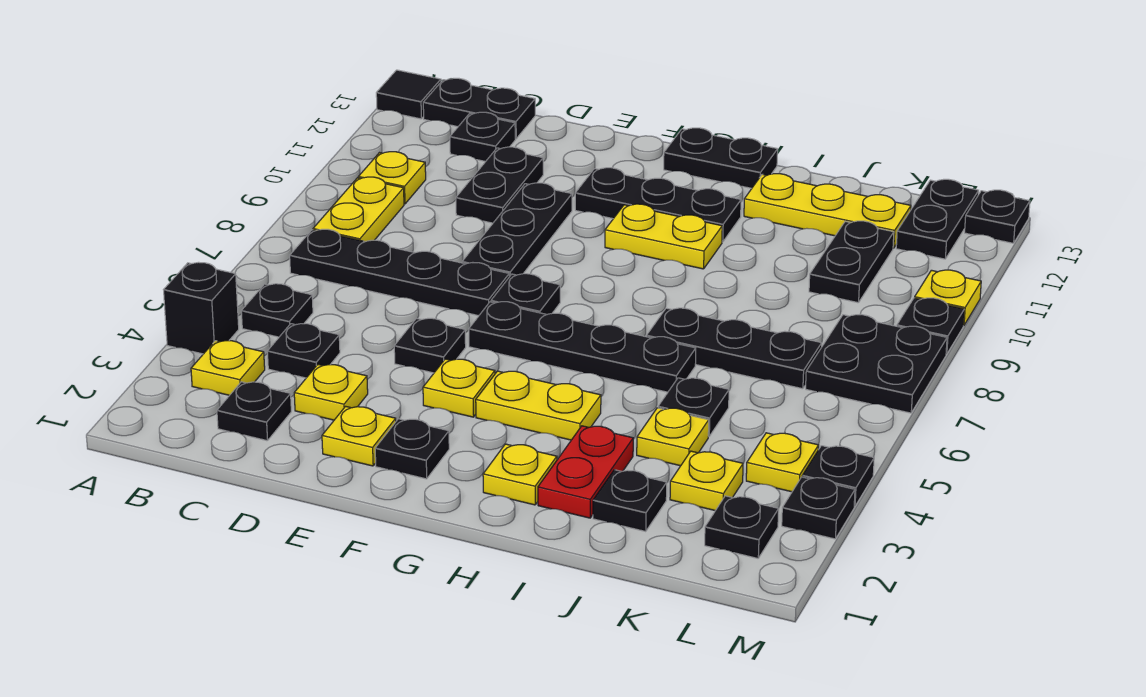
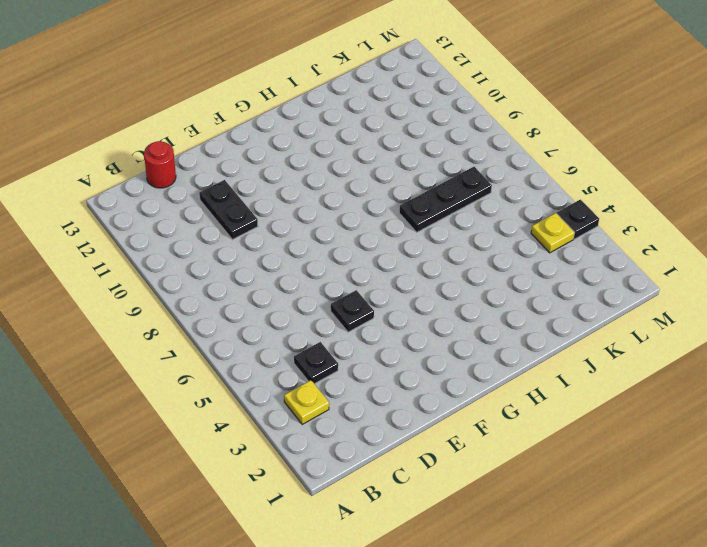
red round brick C13 level 1 -> black plate B13:C13 level 1
none -> black brick A4 level 1
none -> black tile A13 level 1
none -> black plate B5 level 1
none -> black plate B7:E7 level 1

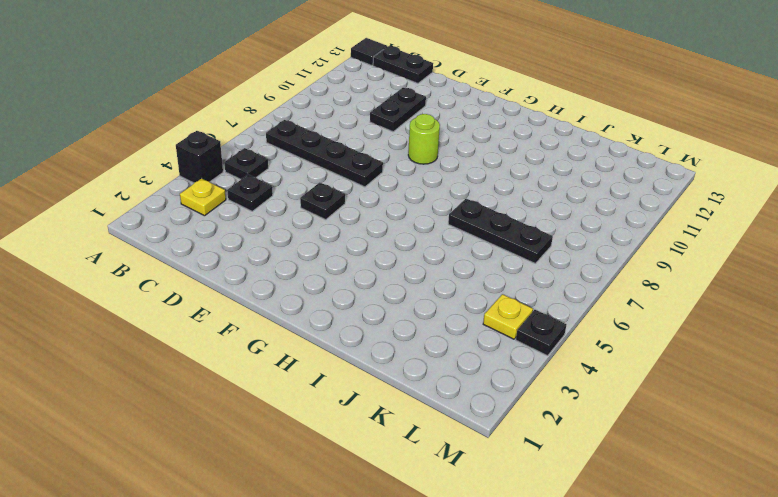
lime round brick F9 level 1 -> none
none -> yellow plate B8:B9 level 1
none -> yellow plate B10 level 1
none -> black plate C2 level 1
none -> black plate C12 level 1

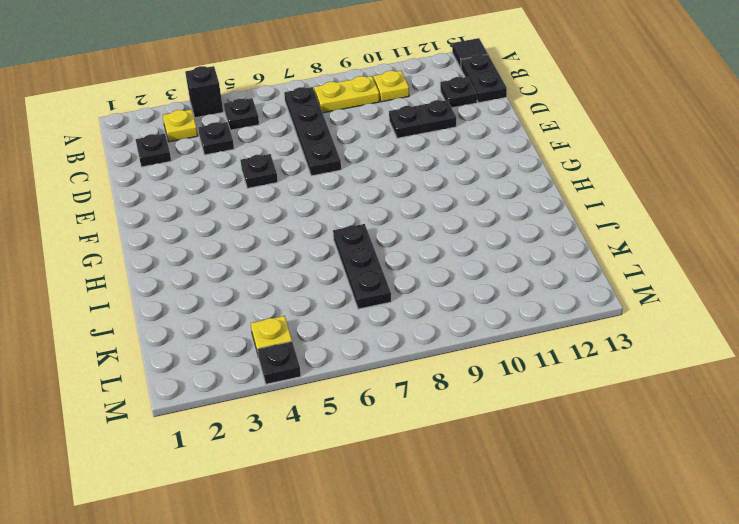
none -> yellow plate D3 level 1
none -> yellow plate E2 level 1
none -> black plate E8:E10 level 1
none -> black plate F2 level 1

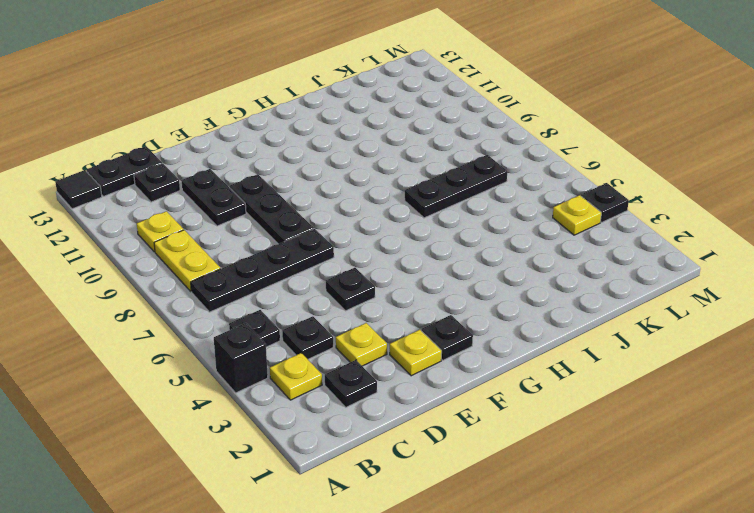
none -> yellow plate F4 level 1
none -> black plate F6:I6 level 1
none -> black plate F7 level 1
none -> black plate F11:H11 level 1

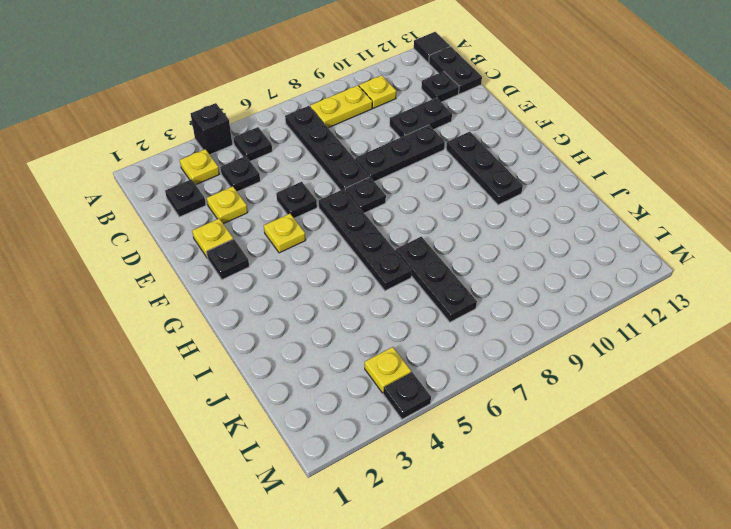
none -> yellow plate G4:H4 level 1
none -> yellow plate G10:H10 level 1
none -> black plate G13:H13 level 1
none -> yellow plate H2 level 1

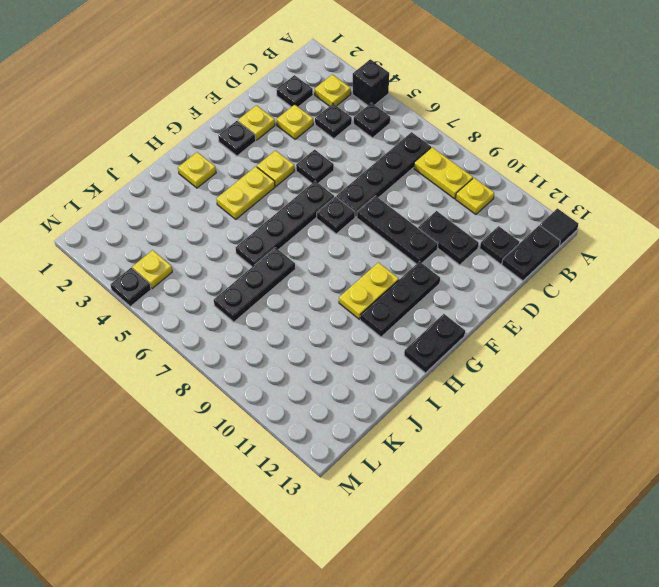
none -> red plate I2:I3 level 1
none -> yellow plate I12:K12 level 1
none -> black plate J2 level 1
none -> yellow plate J4 level 1

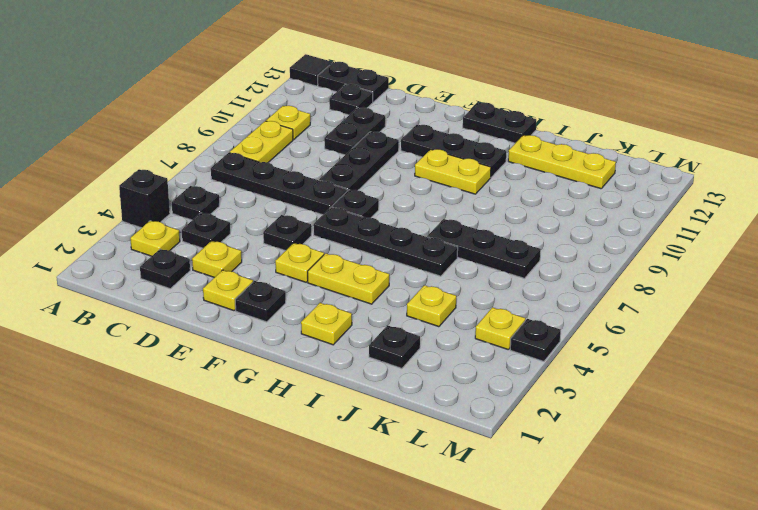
none -> red plate I2:I3 level 1
none -> black plate J5 level 1
none -> yellow plate K3 level 1
none -> black plate K10:K11 level 1

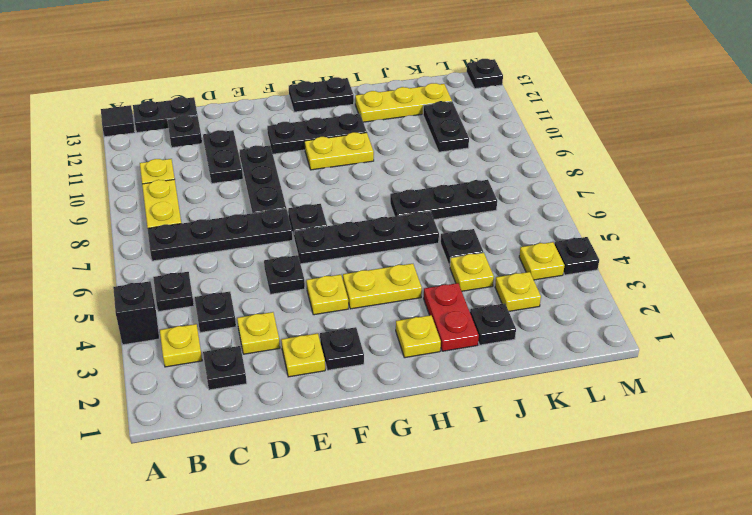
none -> black plate L2 level 1
none -> black plate L7:M8 level 1
none -> black plate L12:L13 level 1
none -> black plate M3 level 1

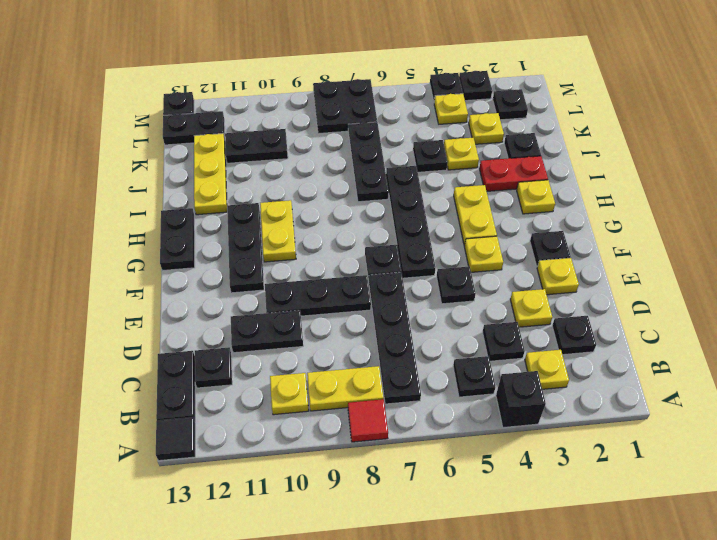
red tile A8 level 1 -> none
none -> black plate M9 level 1
none -> yellow plate M10 level 1

